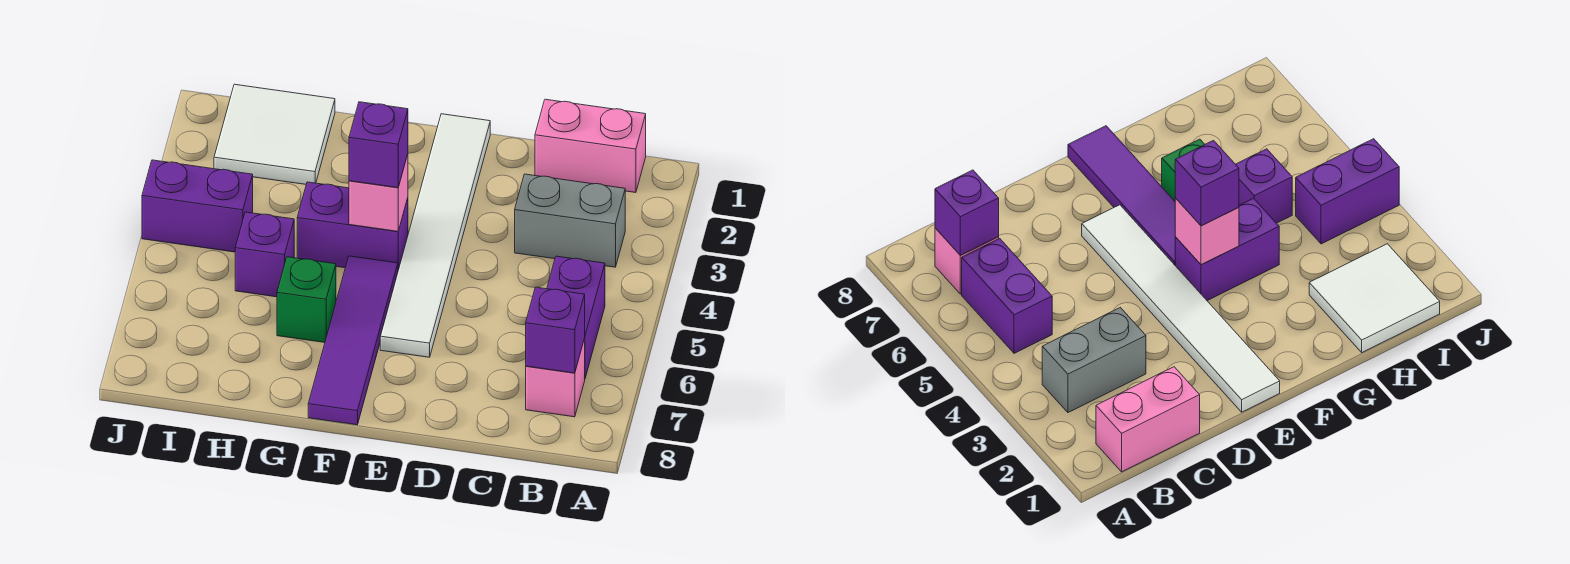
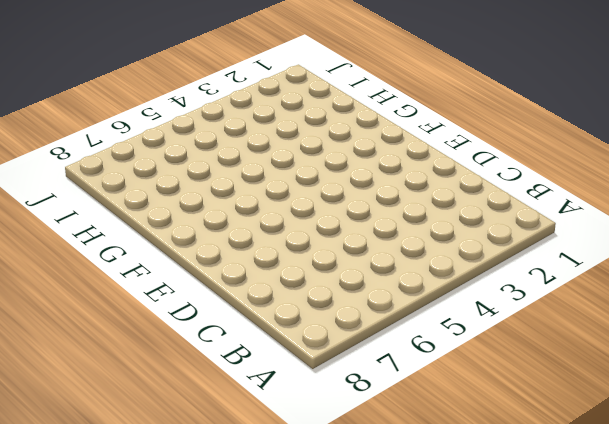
none -> pink brick B1:C1 level 1
none -> grey brick B3:C3 level 1
none -> purple brick B5:B6 level 1

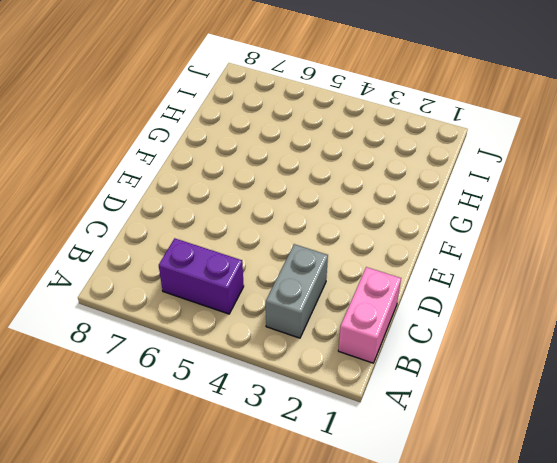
none -> pink brick B7 level 1
none -> white tile E1:E6 level 1
none -> purple brick F4:G4 level 1

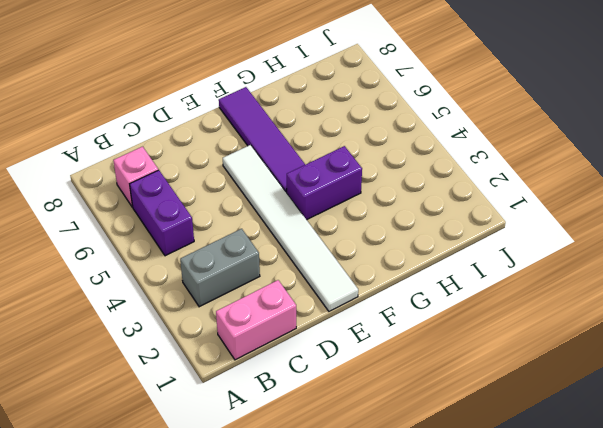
none -> green brick G6 level 1
none -> white tile H1:I2 level 1
none -> purple brick H5 level 1

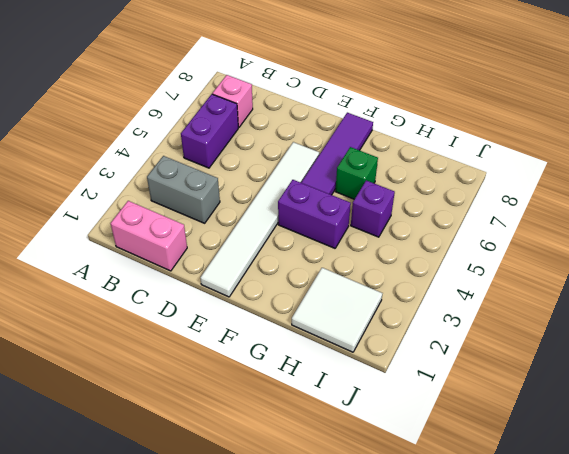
none -> purple brick I4:J4 level 1
none -> purple brick B7 level 2
none -> pink brick F4 level 2

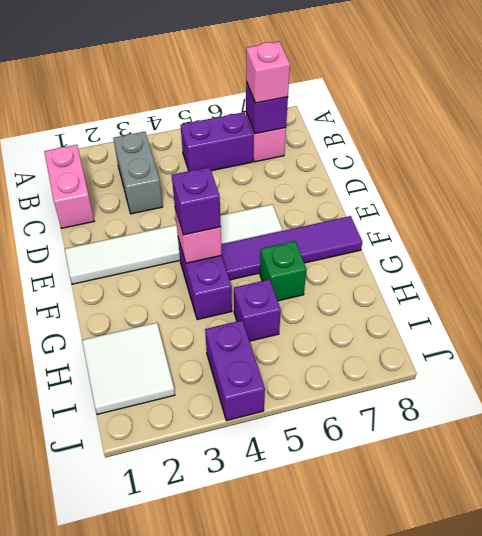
pink brick B7 level 3 -> none

